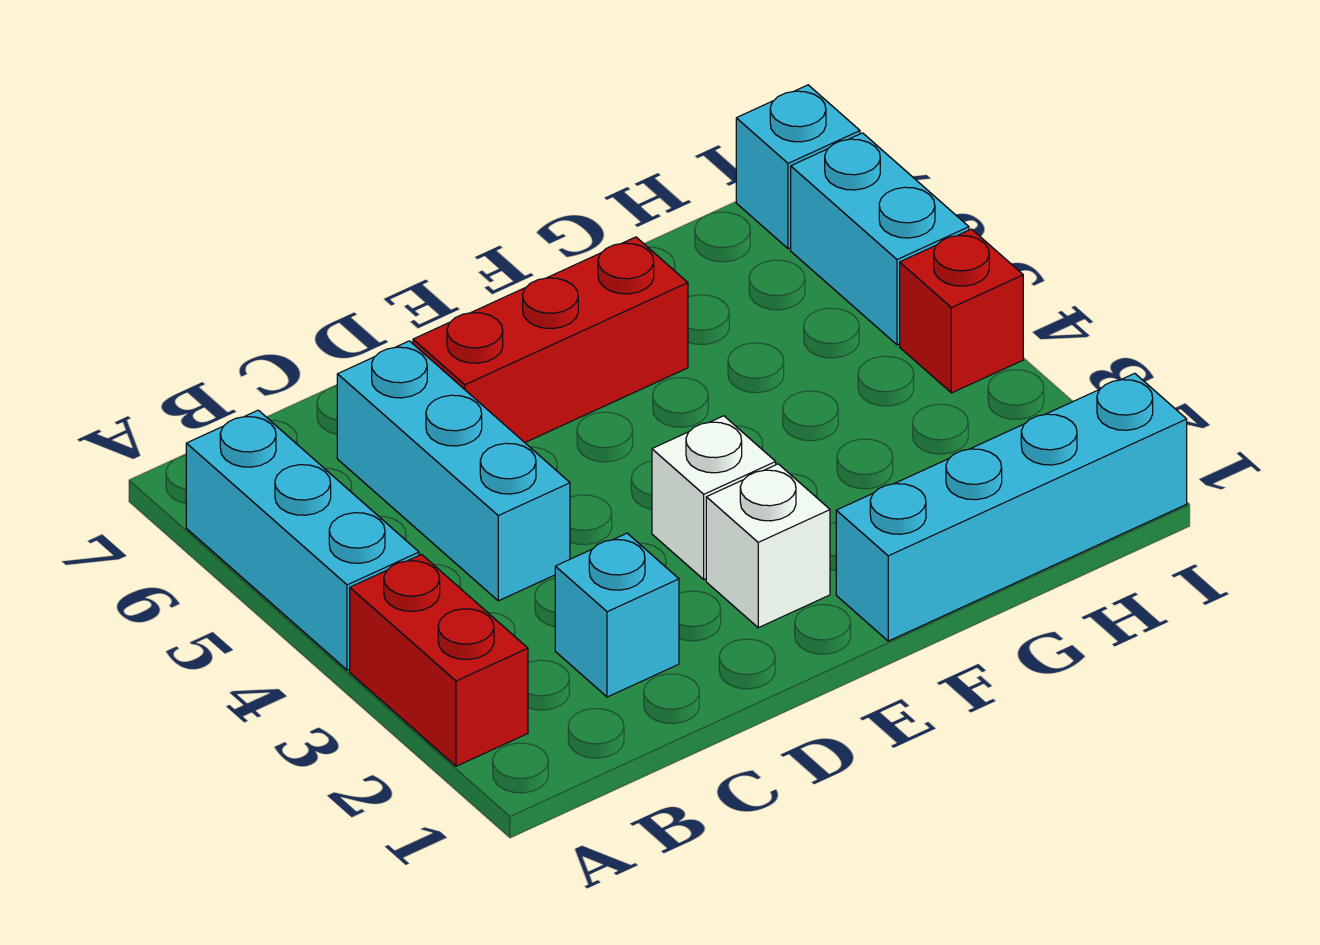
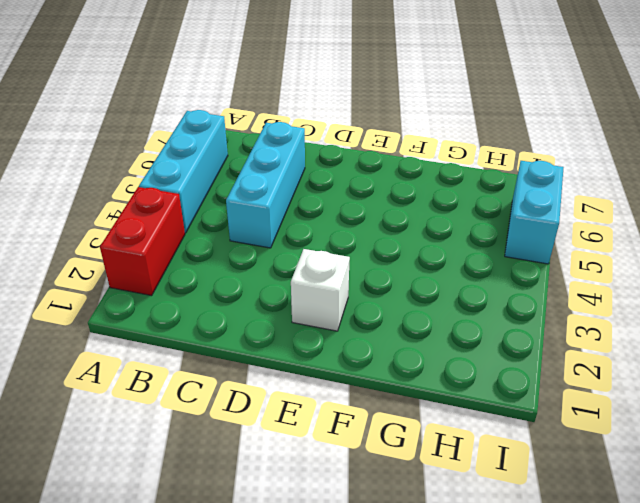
none -> cyan brick C2 level 1
none -> red brick D6:F6 level 1

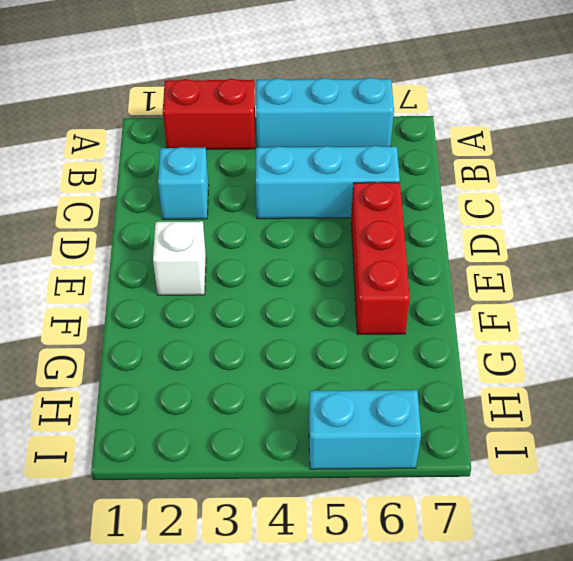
none -> white brick E3 level 1
none -> cyan brick F1:I1 level 1

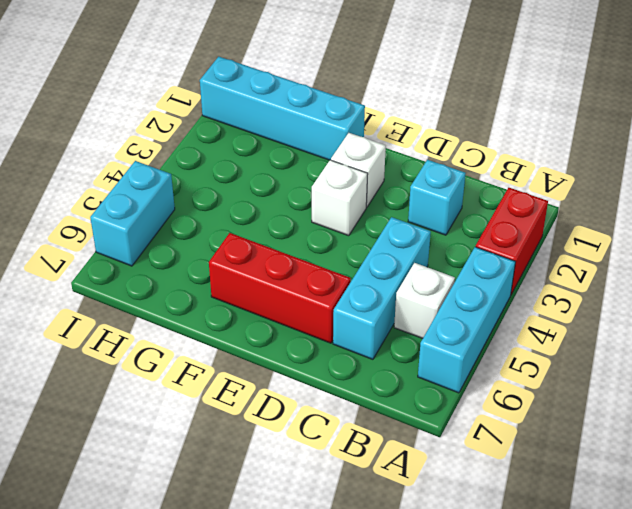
white brick B5 level 1 -> none
none -> red brick I4 level 1
none -> cyan brick I7 level 1

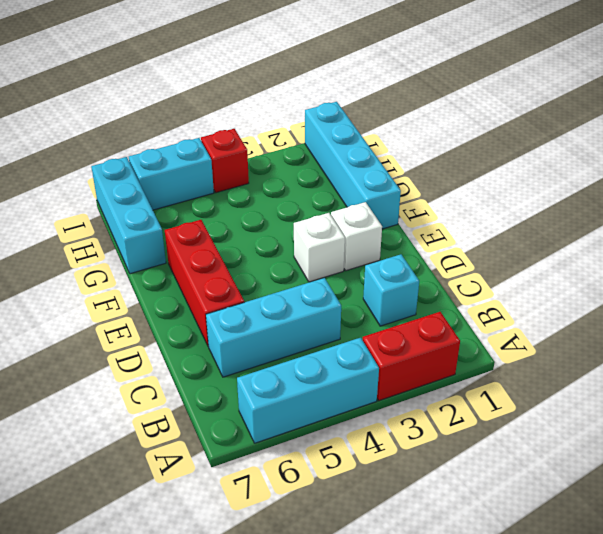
cyan brick G7:I7 level 1 -> cyan brick I7 level 1

